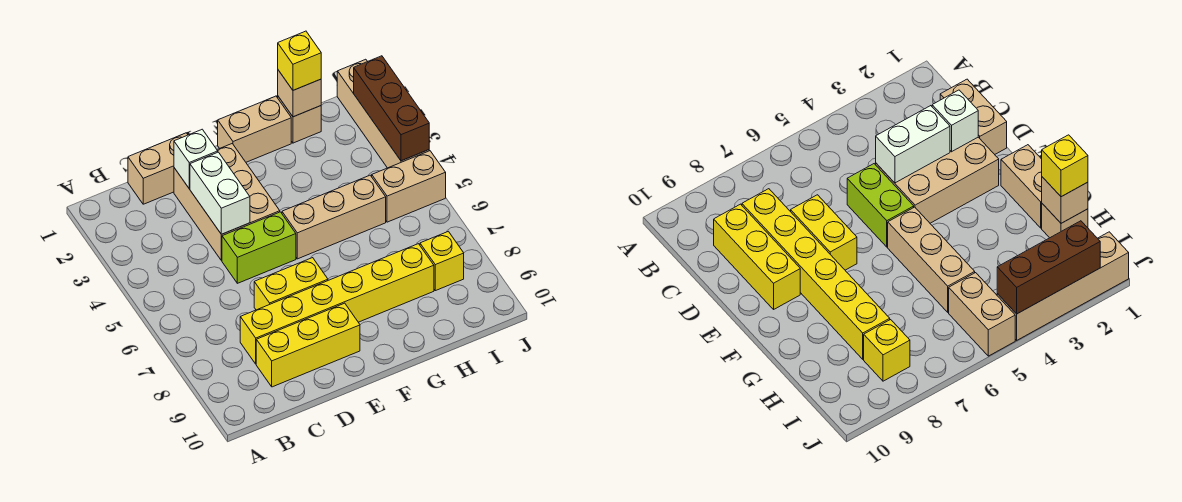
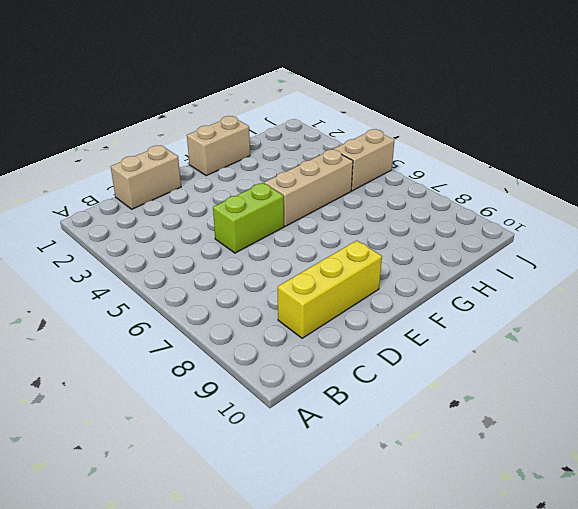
none -> yellow brick C8:H8 level 1
none -> tan brick D2:E4 level 1
none -> yellow brick D7:E7 level 1

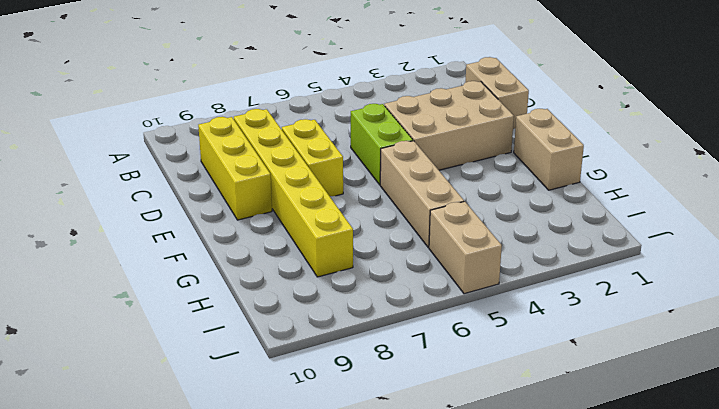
none -> tan brick H1 level 1
none -> yellow brick I8 level 1
none -> tan brick J1:J4 level 1

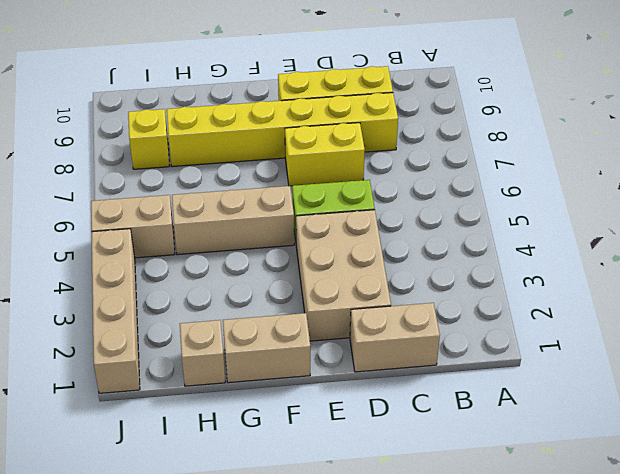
none -> white brick D2 level 2
none -> white brick D3:D4 level 2
none -> tan brick H1 level 2

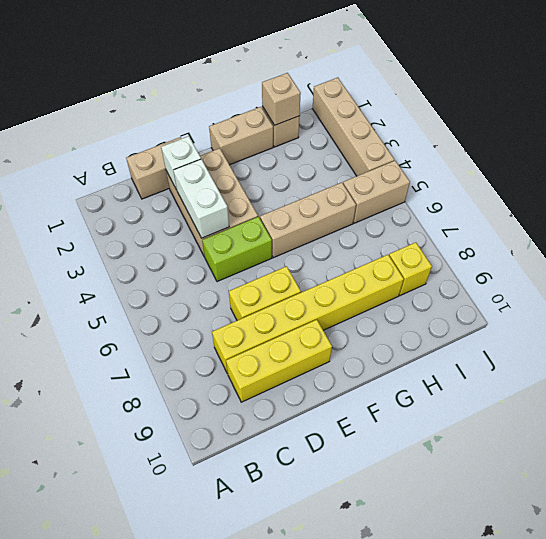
none -> brown brick J2:J4 level 2
none -> yellow brick H1 level 3

